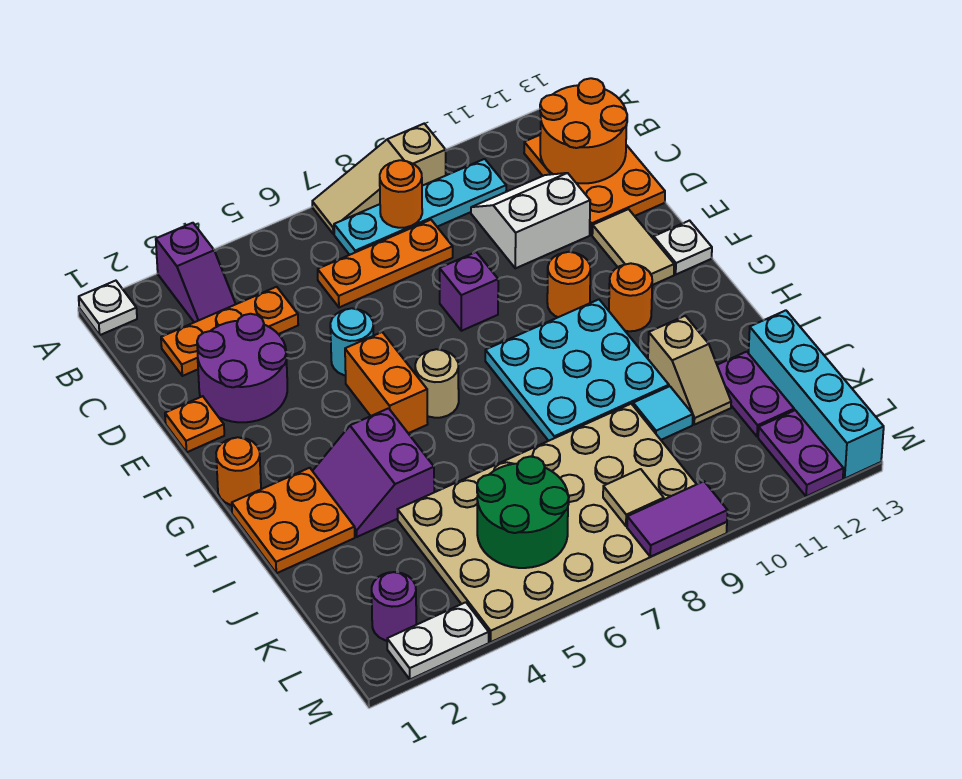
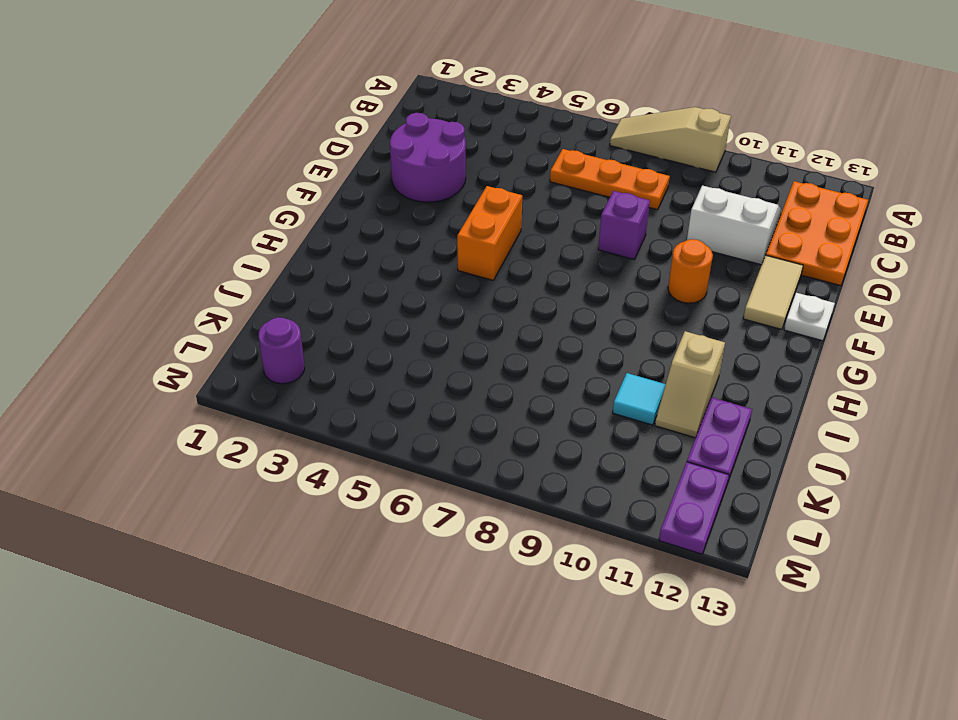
none -> white plate A1 level 1
none -> purple slope A3:B3 level 1 top A
none -> cyan plate B7:B10 level 1
none -> orange plate C2:C4 level 1

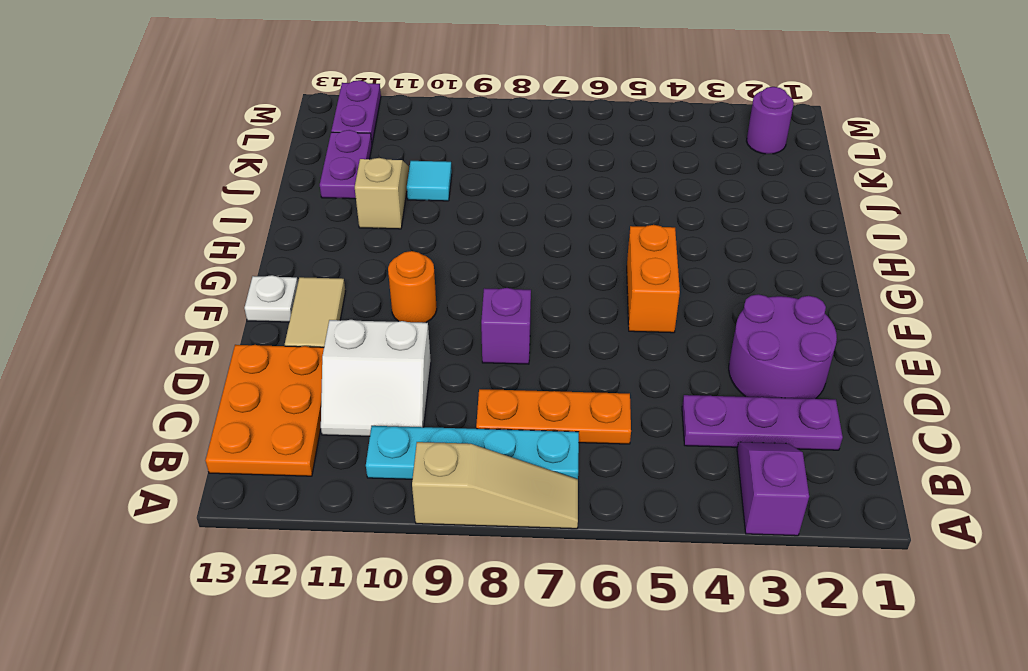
purple plate C2:C4 level 1 -> orange plate C2:C4 level 1
none -> white plate A1 level 1
none -> orange plate E1 level 1
none -> cyan round brick E5 level 1
none -> orange round brick G1 level 1

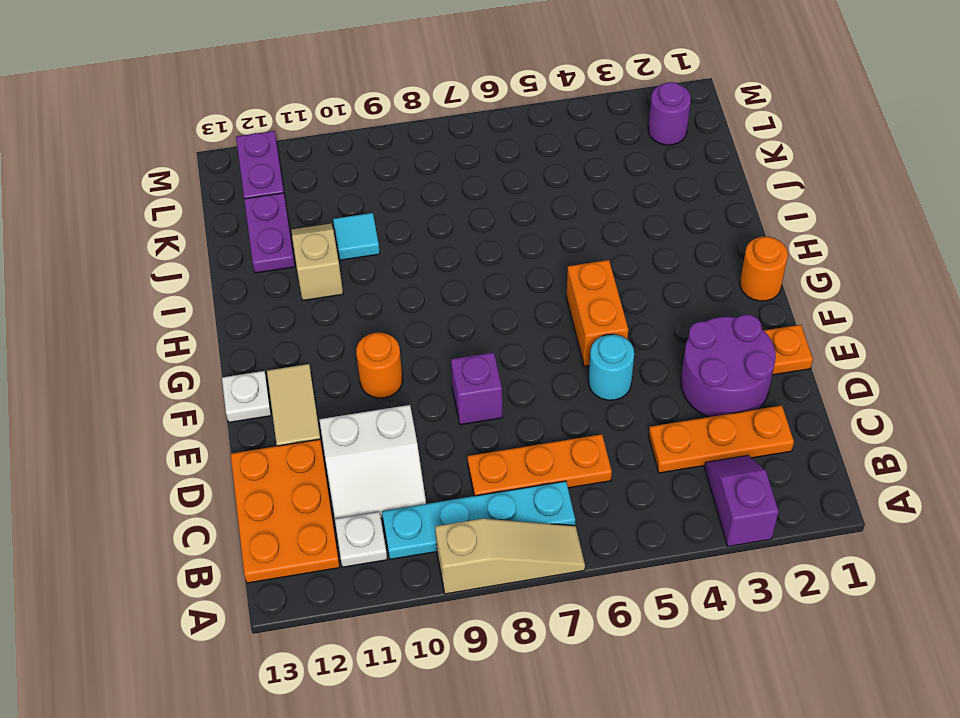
white plate B11 level 1 -> white plate A1 level 1
none -> tan round brick G6 level 1
none -> cyan plate G8:I10 level 1
none -> orange round brick G11 level 1
none -> orange plate H1:I2 level 1

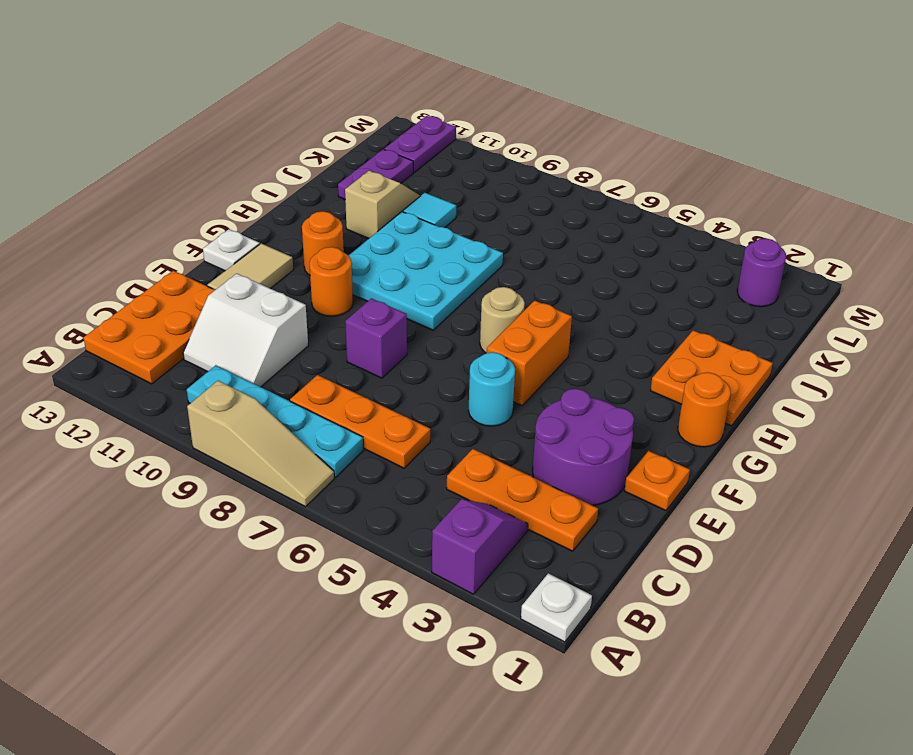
none -> purple slope H3:I4 level 1 top 4
none -> tan plate J4:M9 level 1
none -> cyan brick J13:M13 level 1
none -> white plate M2:M3 level 1

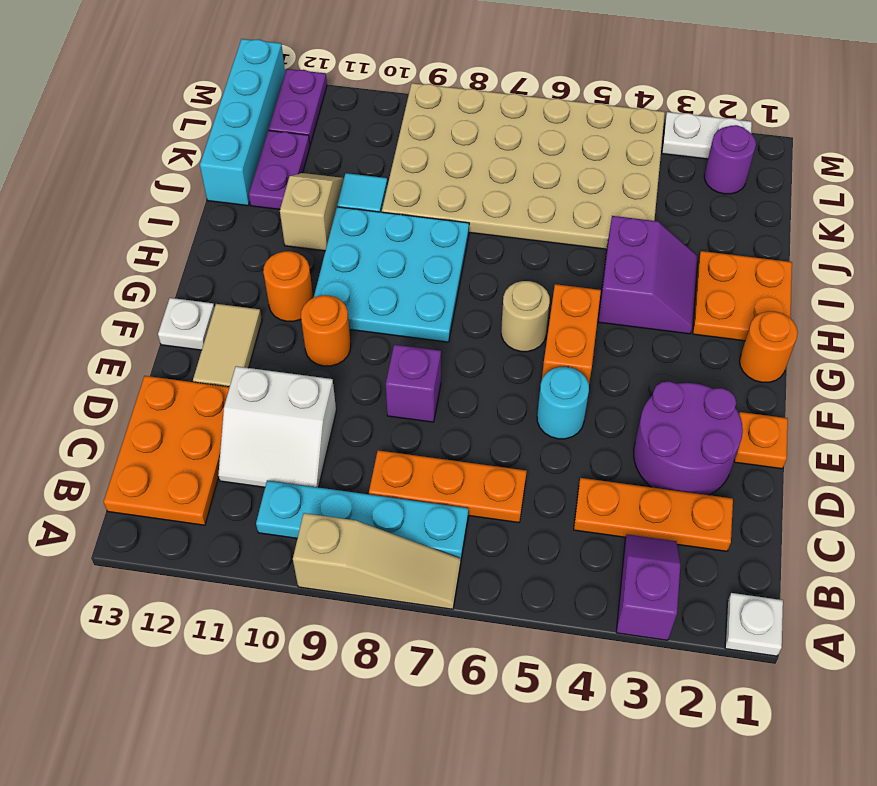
none -> orange round brick B8 level 2
none -> orange round brick B12:C13 level 2
none -> green round brick K5:L6 level 2
none -> tan tile L8 level 2

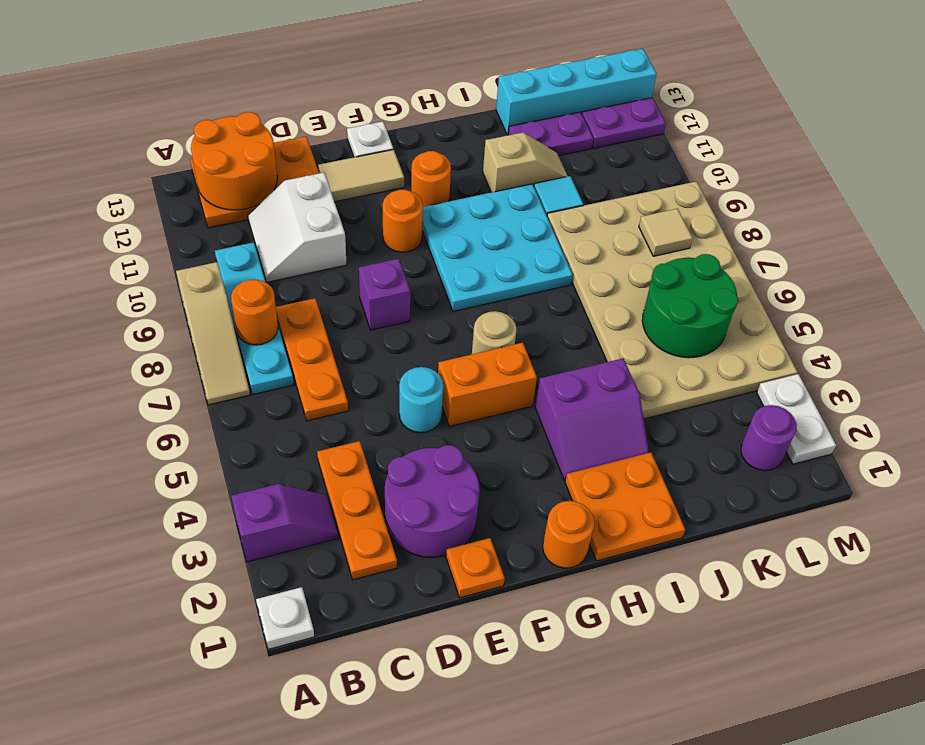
none -> purple tile M8:M9 level 2

